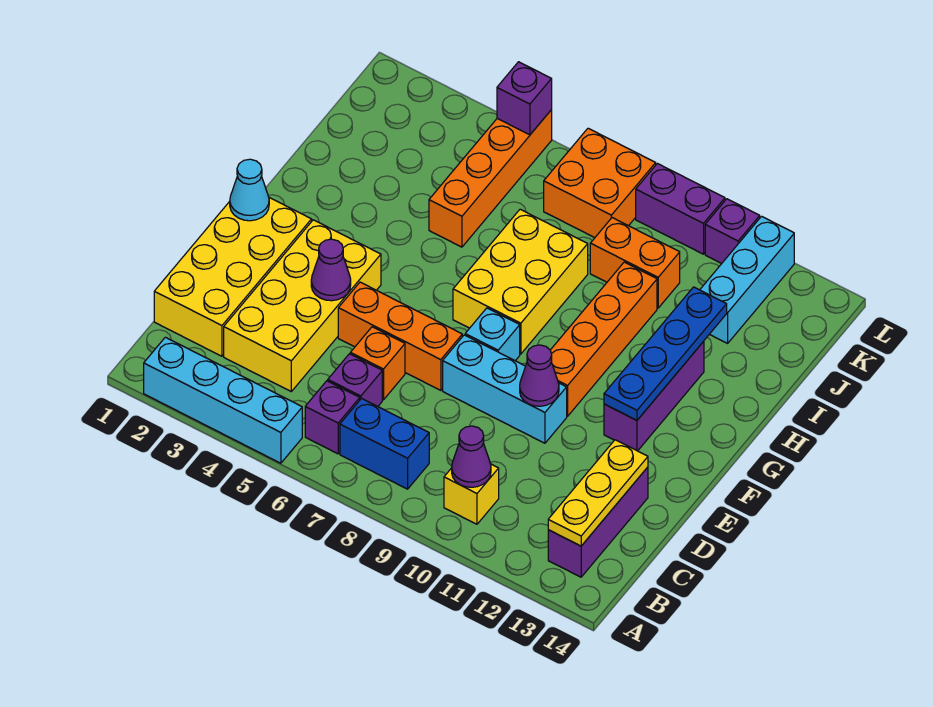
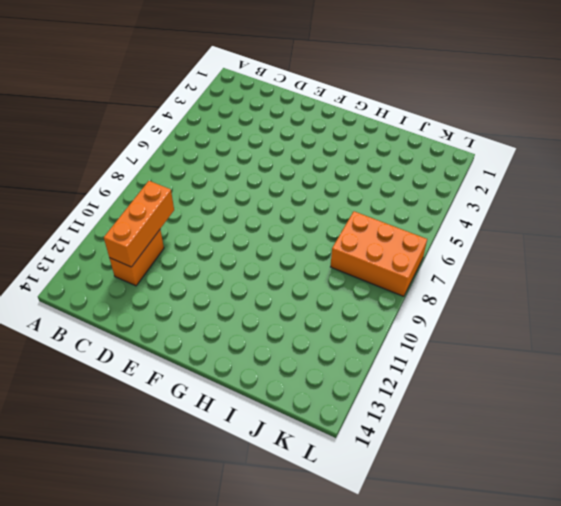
orange brick C10:C12 level 2 -> orange brick E5:E7 level 1
orange brick C11:C12 level 1 -> orange brick J9:J10 level 1
orange brick J7:L8 level 1 -> orange brick K7:L8 level 1
none -> cyan brick A2:A5 level 1
none -> purple brick B6 level 1
none -> blue brick B7:B8 level 1

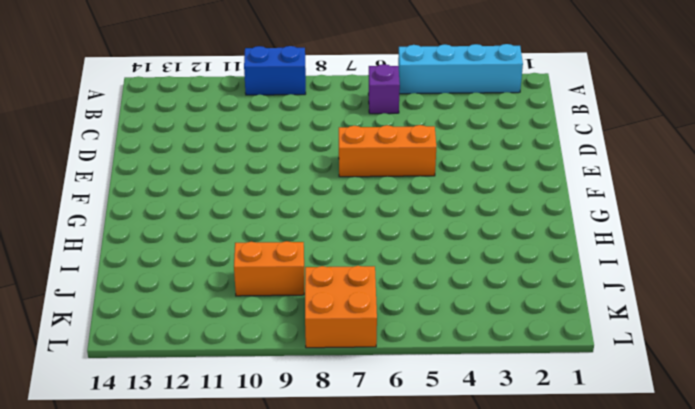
blue brick A9:A10 level 1 -> blue brick B7:B8 level 1
none -> yellow brick B10 level 1
none -> purple brick B13:D13 level 1
none -> yellow brick C1:F2 level 1

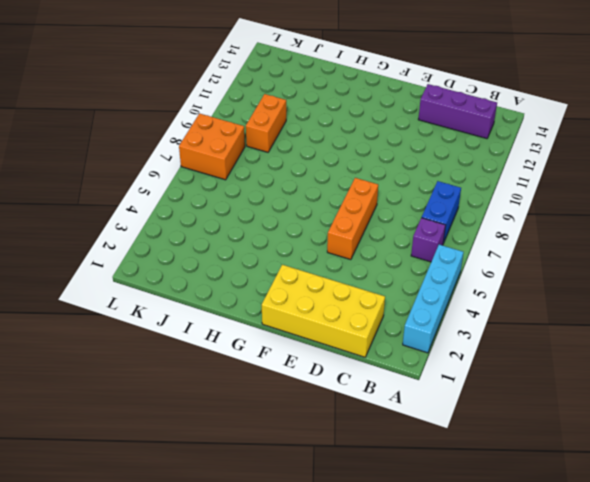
none -> yellow brick B10 level 1
none -> yellow brick C3:F4 level 1
none -> purple brick C6 level 1

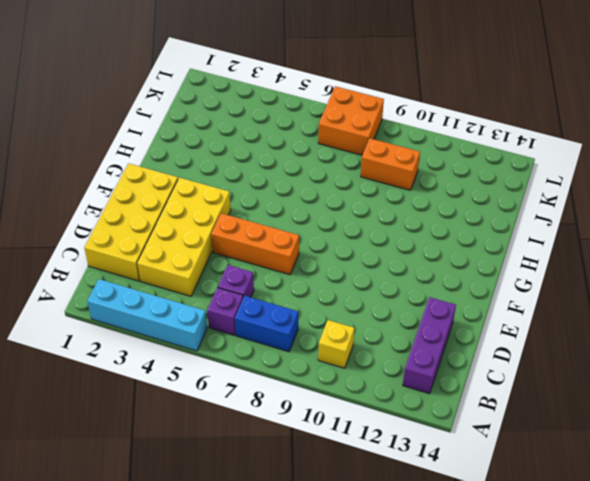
none -> orange brick D6 level 1
none -> cyan brick E8:E10 level 1
none -> cyan brick F8 level 1

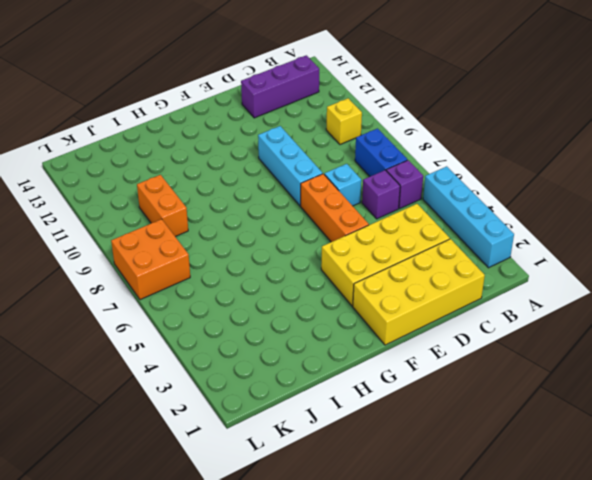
cyan brick D7 level 1 -> cyan brick F8 level 1
none -> orange brick D6 level 1
none -> orange brick F10:I10 level 1
none -> purple brick F12:H12 level 1

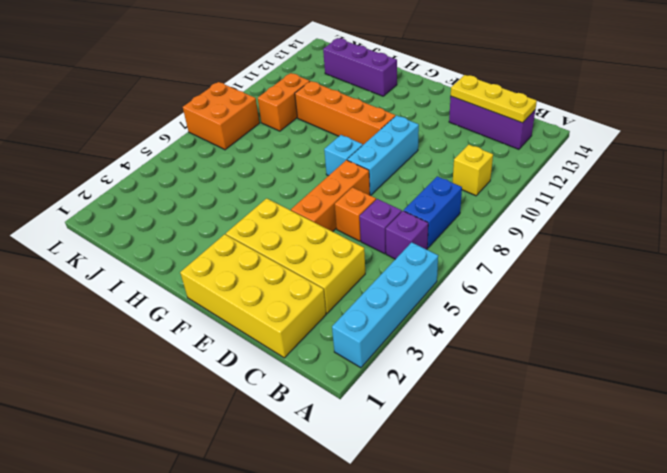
purple brick H13:J13 level 1 -> purple brick F12:H12 level 1
none -> yellow brick G7:I8 level 1
none -> orange brick I5:L5 level 1
none -> cyan brick J12:L12 level 1

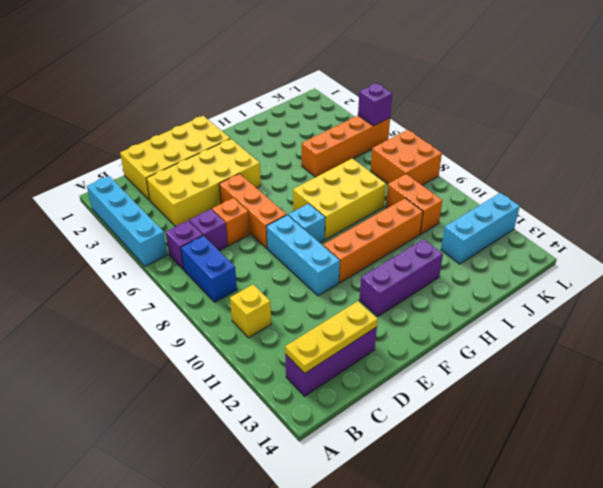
none -> purple brick L9:L10 level 1
none -> purple brick L11 level 1
none -> purple cone B10 level 2

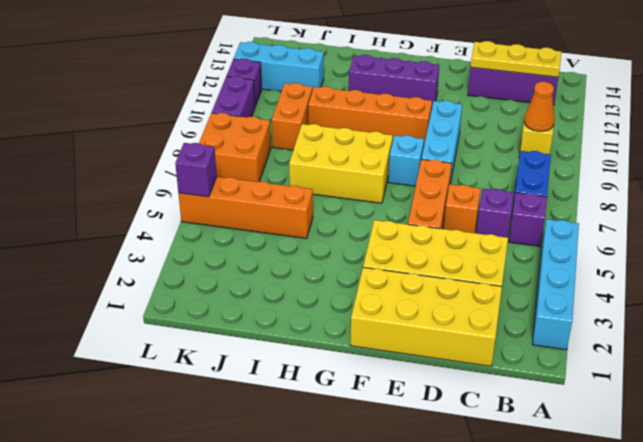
orange cone B10 level 2 -> purple cone B10 level 2
none -> purple cone E4 level 2
none -> purple cone E10 level 2
none -> cyan cone F1 level 2

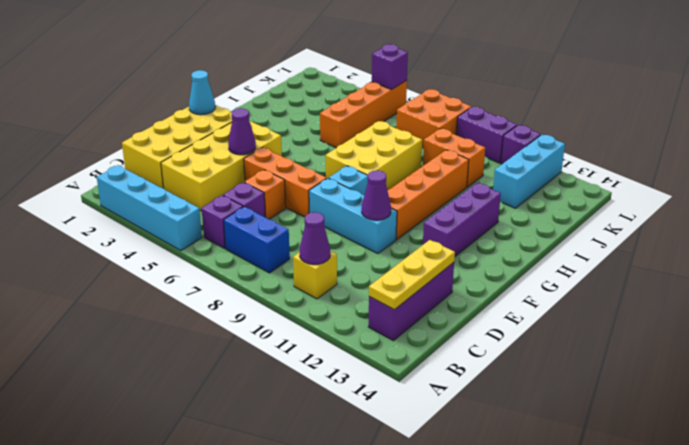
none -> blue plate F12:I12 level 2

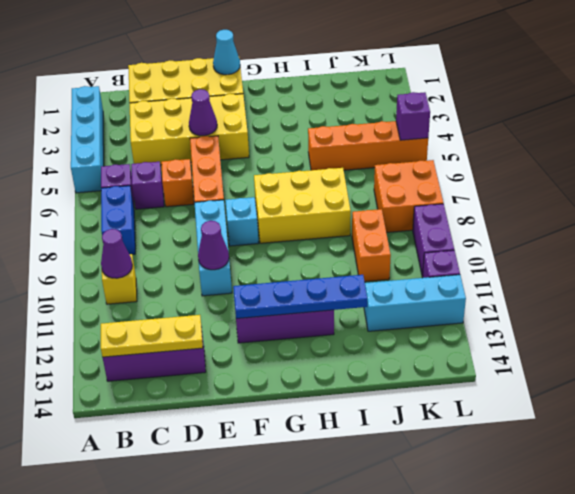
none -> orange brick F10:I10 level 1

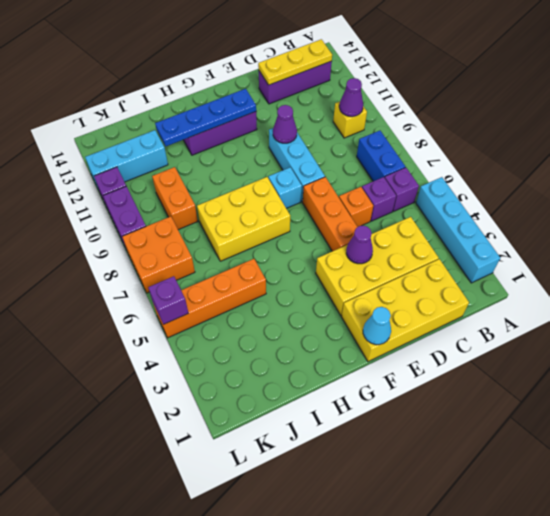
none -> orange brick F10:I10 level 1

